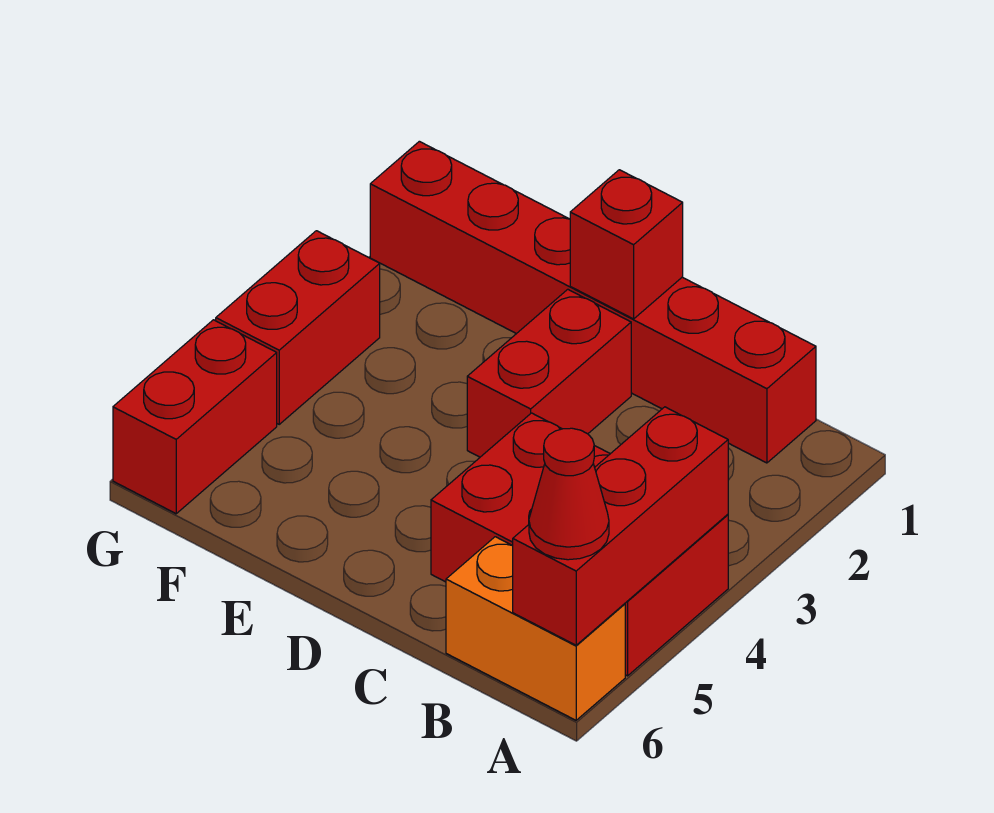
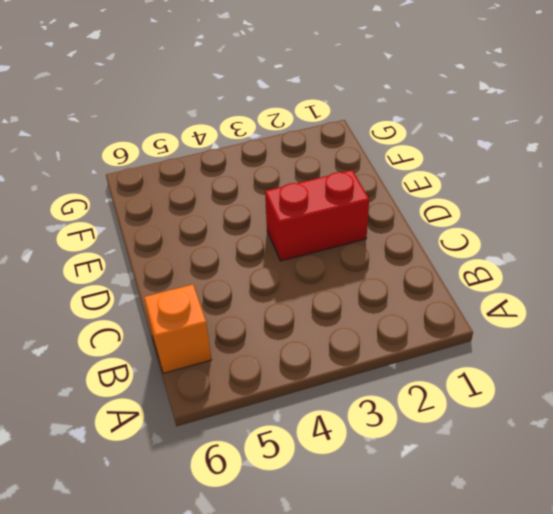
orange brick B6 level 1 -> orange brick A6:B6 level 1
none -> red brick A4:C5 level 1
none -> red brick B1:G1 level 1

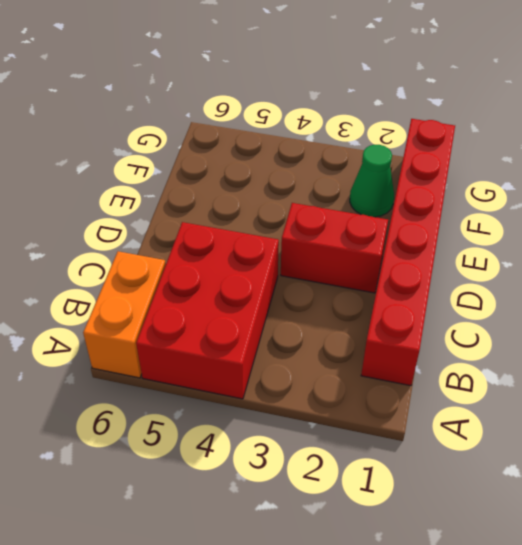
green cone F2 level 1 -> none
none -> red brick G3:G4 level 1
none -> red brick G5:G6 level 1

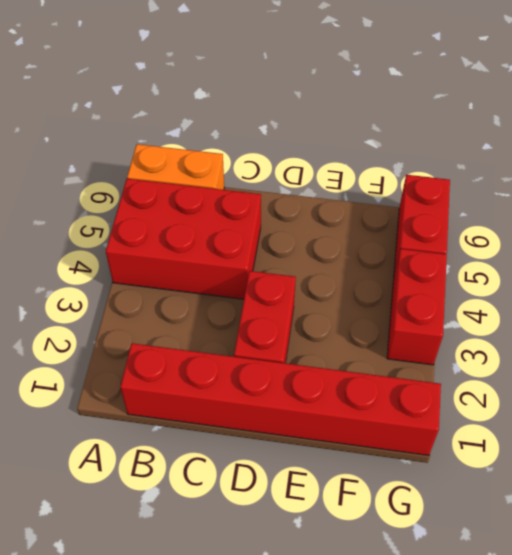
none -> red brick A4:A6 level 2
none -> red brick D1 level 2

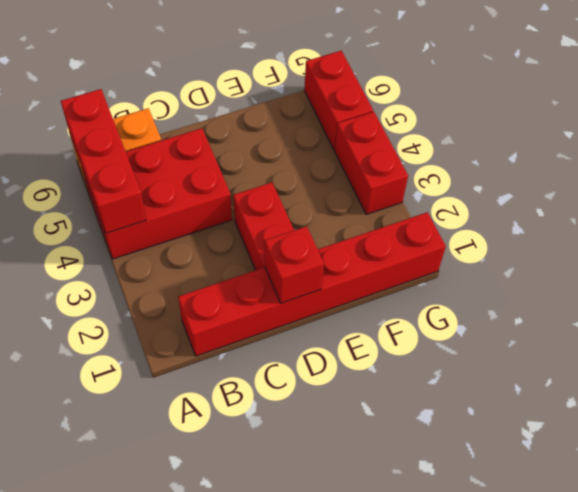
none -> red cone A6 level 3

